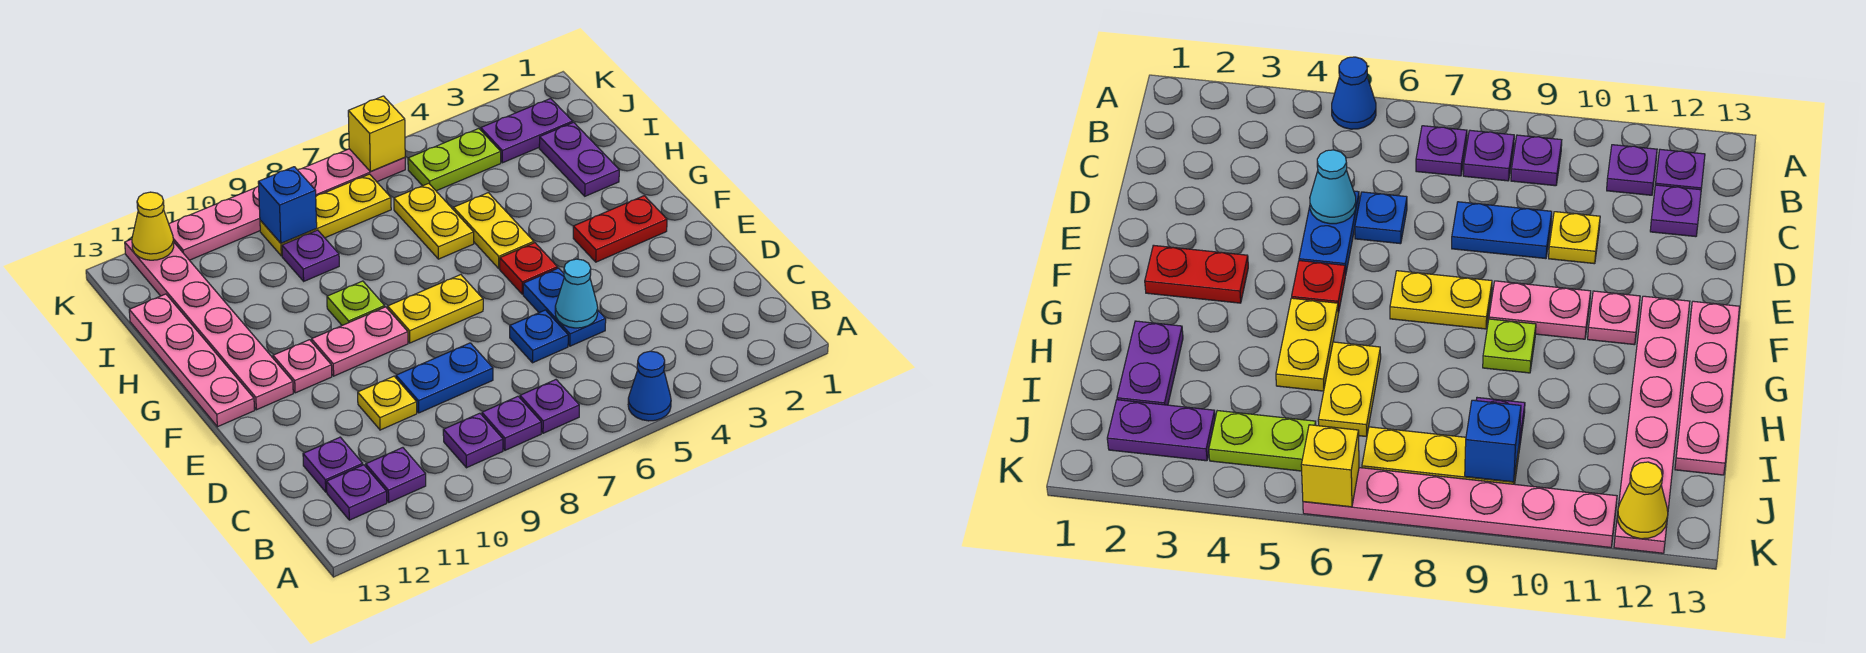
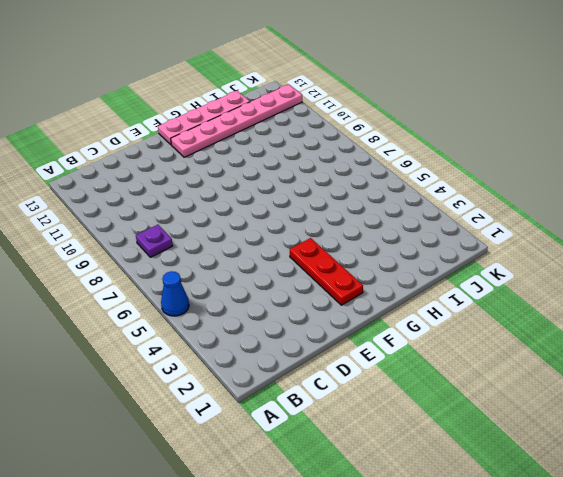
red plate F2:F4 level 1 -> red plate F2:F3 level 1
none -> purple plate B7 level 1
none -> purple plate B9 level 1
none -> purple plate B11 level 1
none -> purple plate B12 level 1

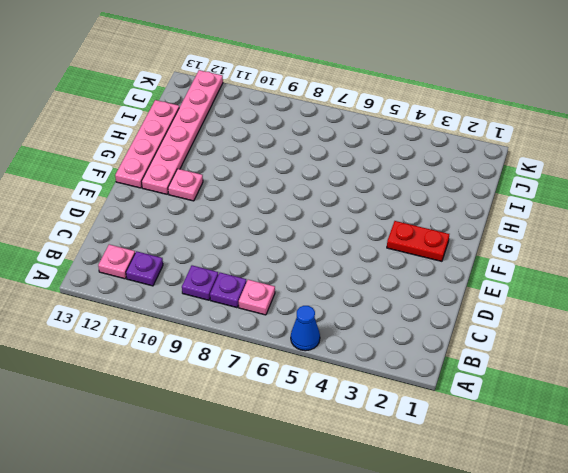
pink plate B7 level 1 -> purple plate B7 level 1
pink plate B12 level 1 -> purple plate B12 level 1
none -> purple plate C12 level 1
none -> blue plate D5:E5 level 1
none -> blue plate D6 level 1
none -> blue plate D8:D9 level 1

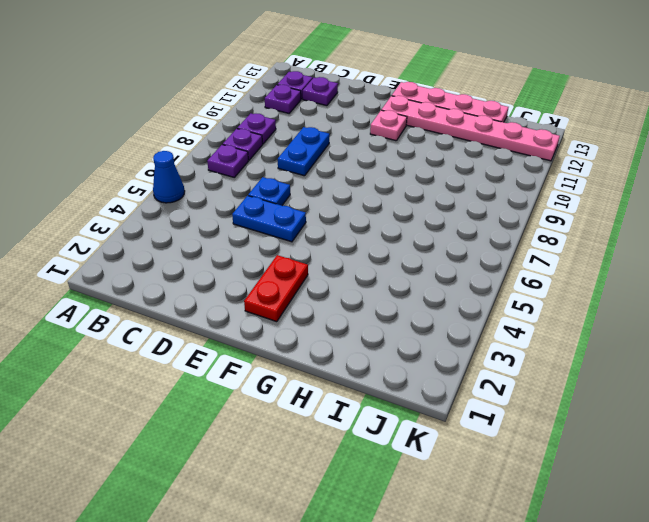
none -> yellow plate D10 level 1
none -> red plate F5 level 1
none -> yellow plate F7:F8 level 1
none -> pink plate F9:F10 level 1

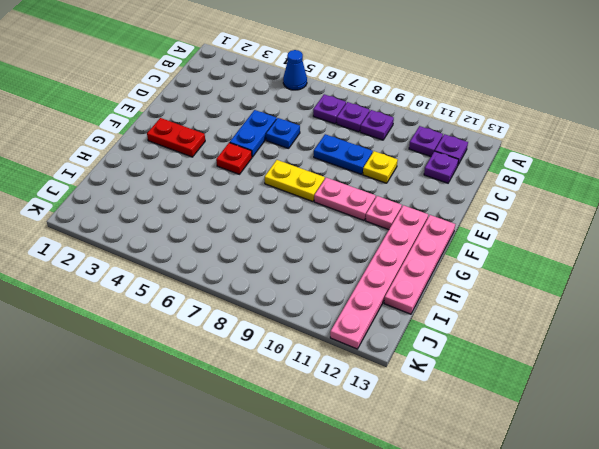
none -> yellow plate G5:H5 level 1
none -> lime plate G9 level 1
none -> purple plate H2:I2 level 1
none -> yellow plate H6:I6 level 1

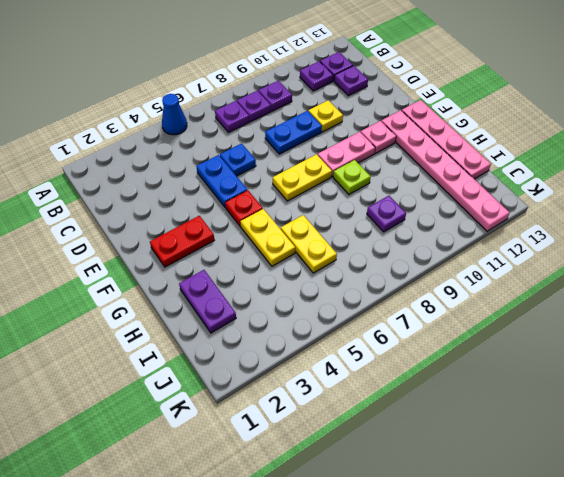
none -> purple plate J2:J3 level 1
none -> lime plate J4:J5 level 1
none -> yellow plate J7:J9 level 1
none -> pink plate K6:K11 level 1

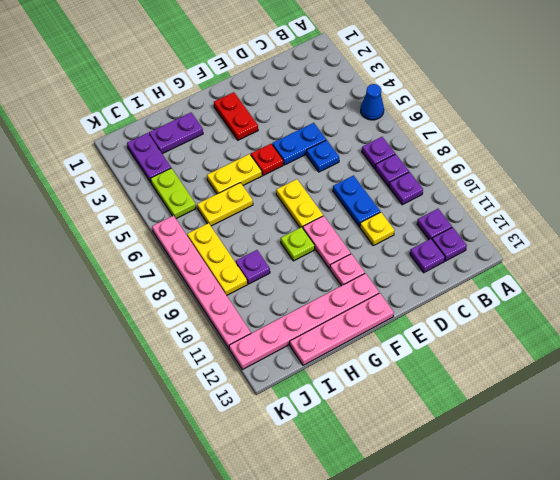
none -> cyan cone D5 level 2
none -> blue brick J9 level 2
none -> yellow brick K6 level 2
none -> yellow cone K12 level 2

